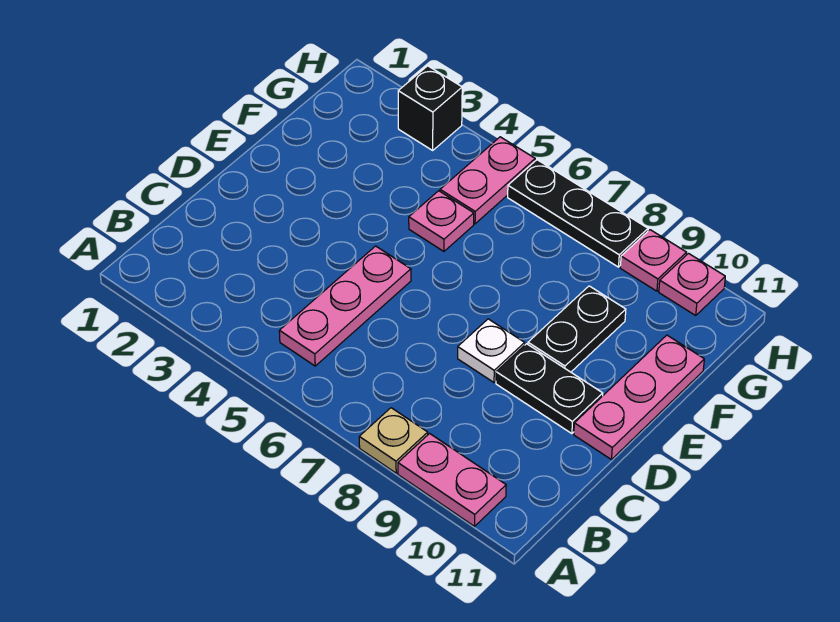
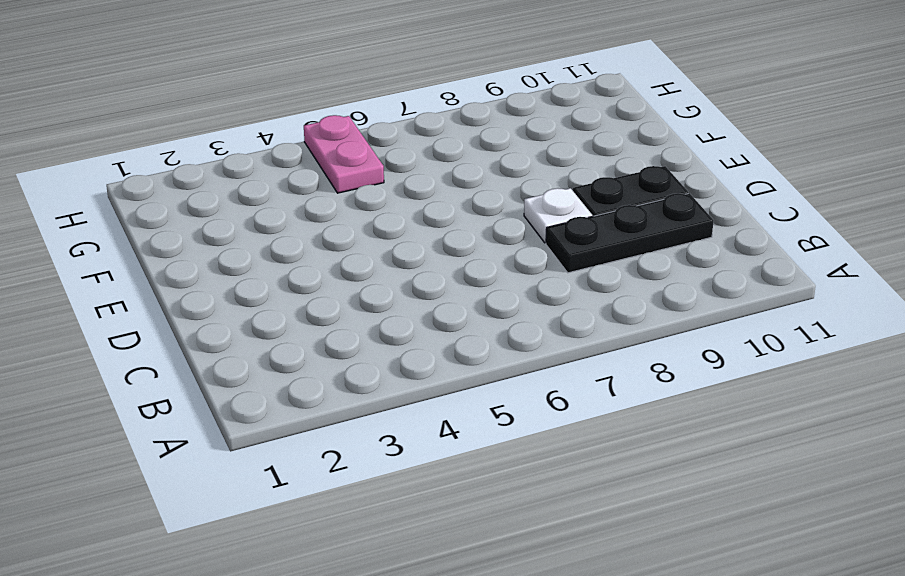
black plate C8:C10 level 1 -> black plate H6:H8 level 1
none -> tan plate A8 level 1
none -> pink plate A9:A10 level 1
none -> pink plate B5:D5 level 1

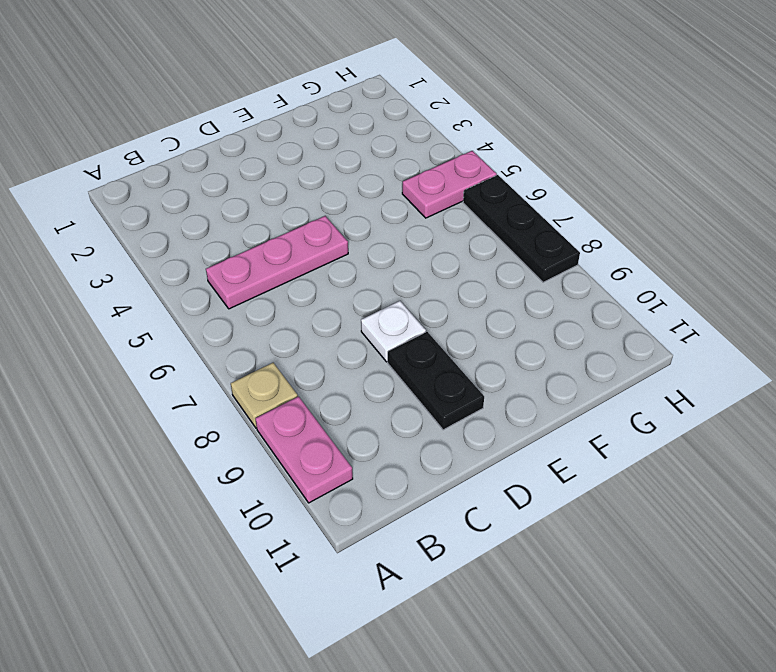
none -> pink plate D11:F11 level 1
none -> black plate E9:F9 level 1
none -> pink plate F5 level 1

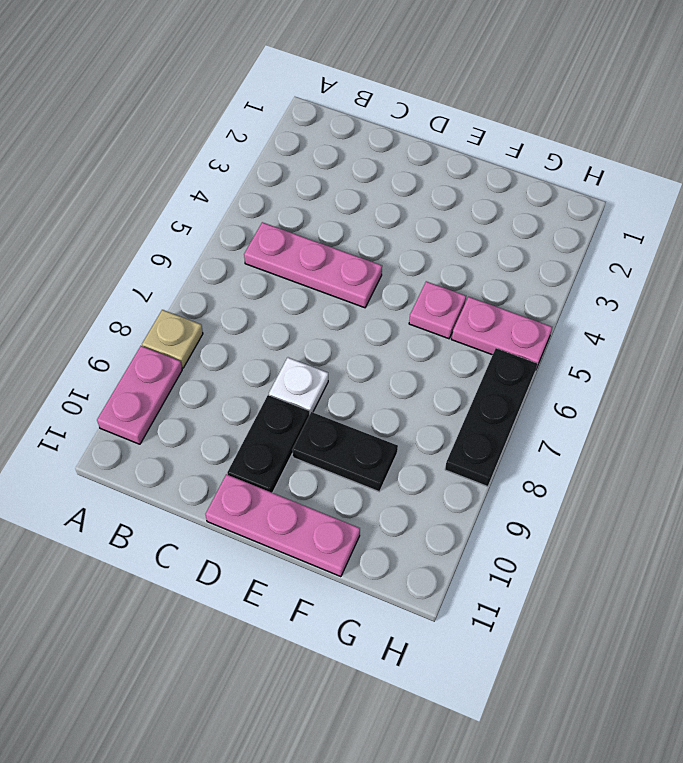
none -> black brick H3 level 1
none -> pink plate H9 level 1
none -> pink plate H10 level 1

